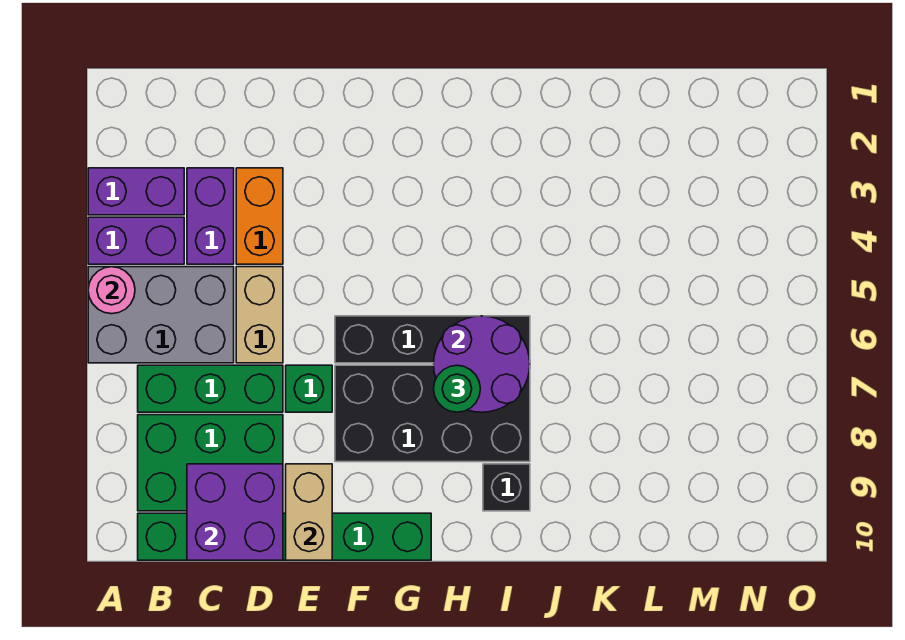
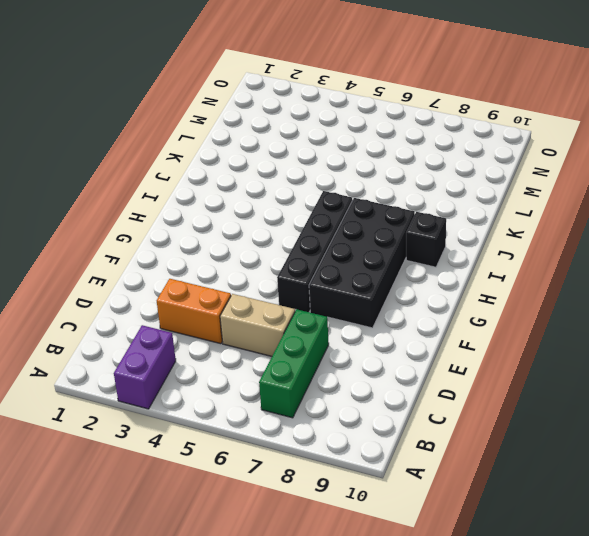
none -> purple brick A4:B4 level 1
none -> grey brick A5:C6 level 1
none -> green brick B8:D9 level 1

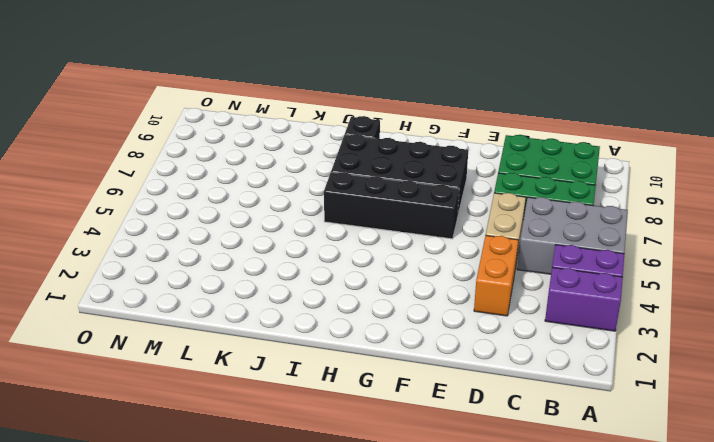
none -> green brick B10:G10 level 1
none -> purple brick C3:C4 level 1
none -> green brick E7 level 1

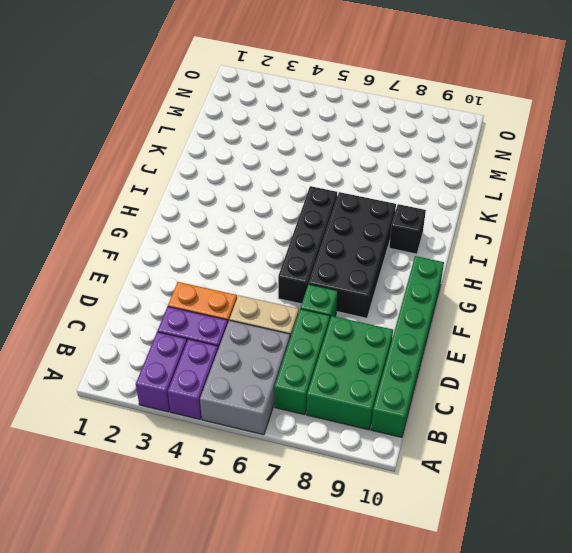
none -> pink round brick A5 level 2
none -> purple brick C9:D10 level 2
none -> tan brick E9:E10 level 2

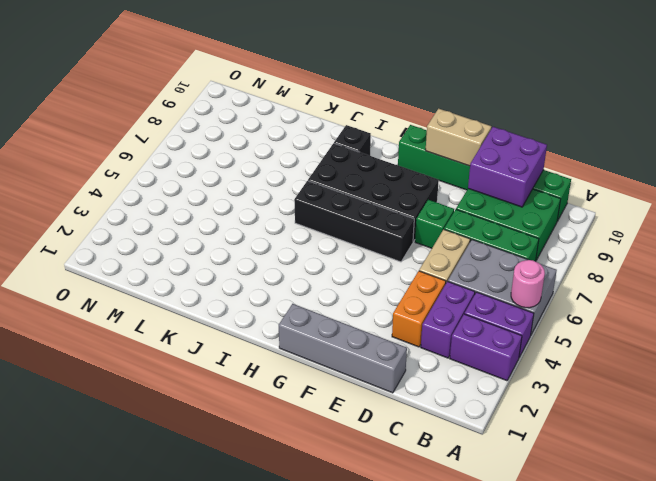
grey brick D1:G1 level 1 -> none
tan brick E10:F10 level 2 -> tan brick E9:E10 level 2
none -> purple round brick H6:I7 level 2
none -> green round brick H7 level 3

